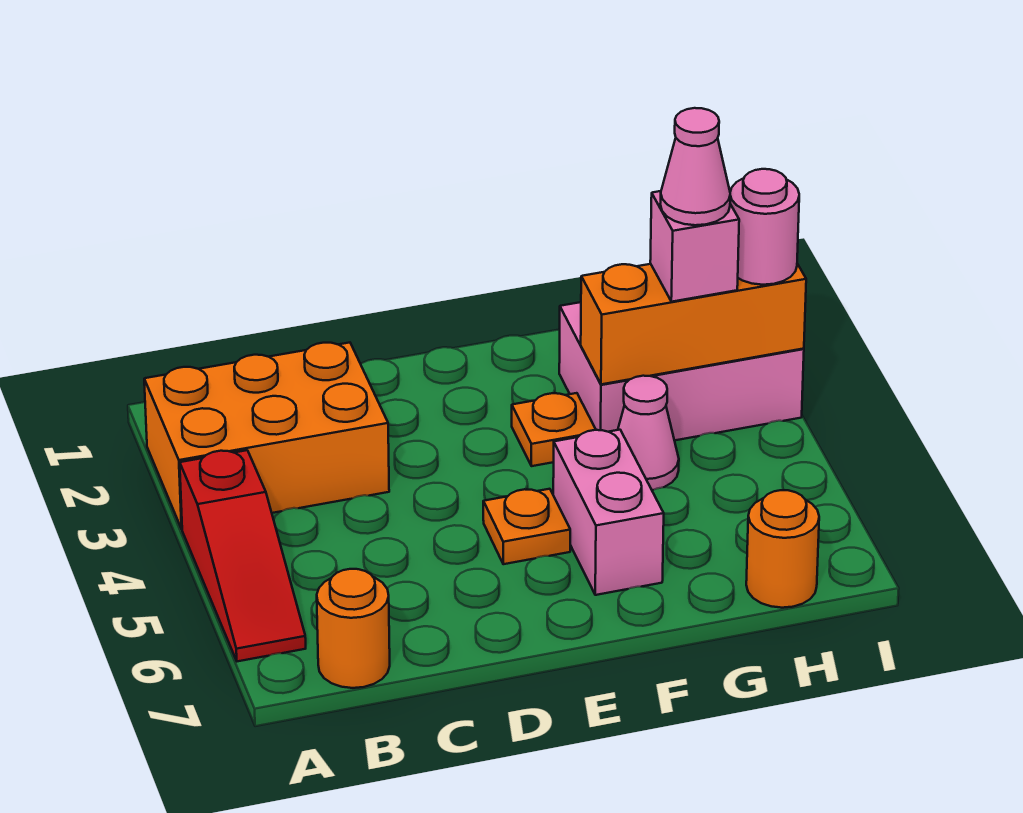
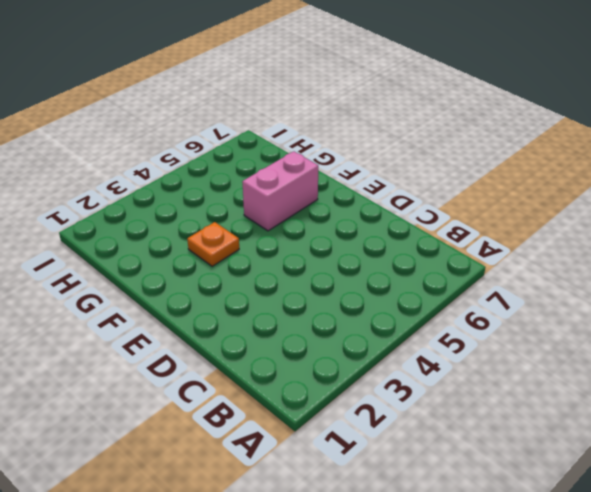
none -> orange brick A2:C3 level 1
none -> red slope A4:A6 level 1 top 4
none -> orange round brick B7 level 1

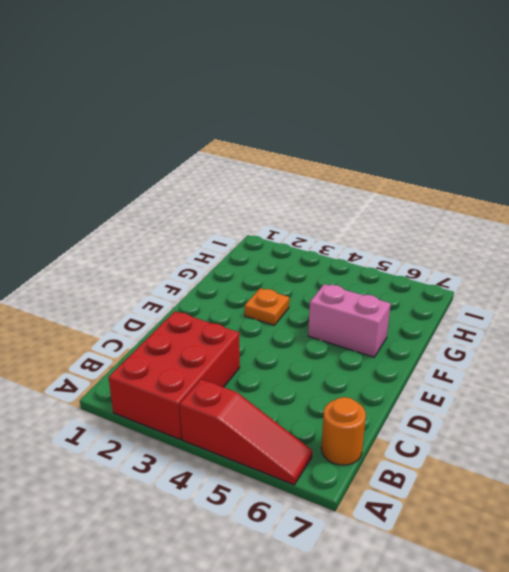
red brick A2:C3 level 1 -> orange brick A2:C3 level 1
none -> orange plate E5 level 1
none -> pink brick G2:I3 level 1
none -> pink cone G4 level 1

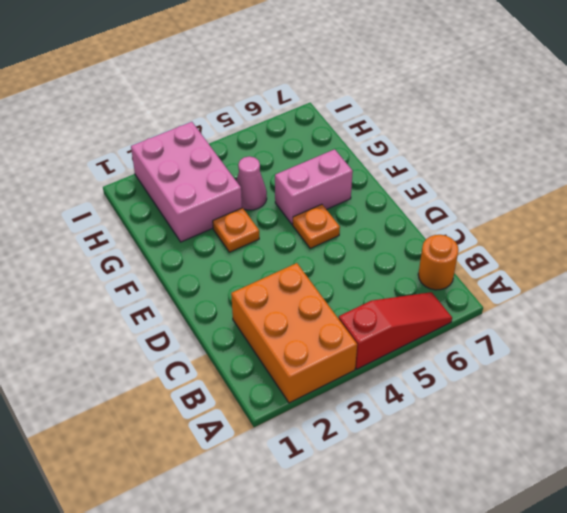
none -> orange round brick H7 level 1
none -> orange brick G3:I3 level 2
none -> pink brick H3 level 3

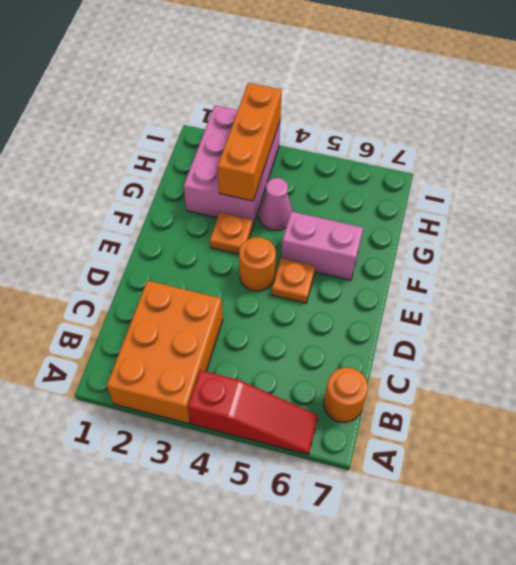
orange round brick E4 level 1 -> orange round brick H7 level 1
none -> pink brick H3 level 3
none -> pink round brick I3 level 3
none -> pink cone H3 level 4

